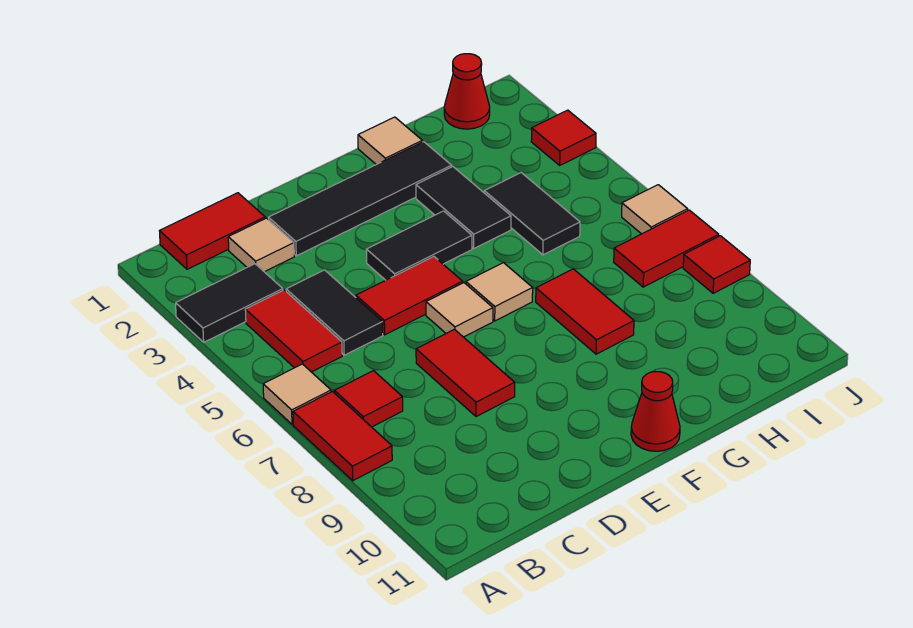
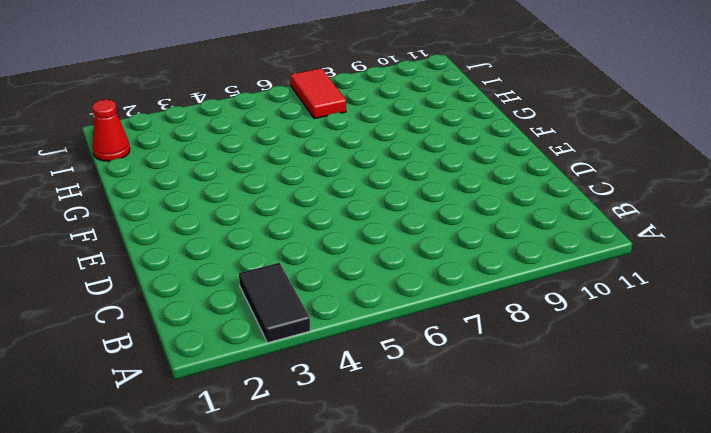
none -> tan tile A6 level 1
none -> red tile A7:A8 level 1
none -> red tile B1:C1 level 1

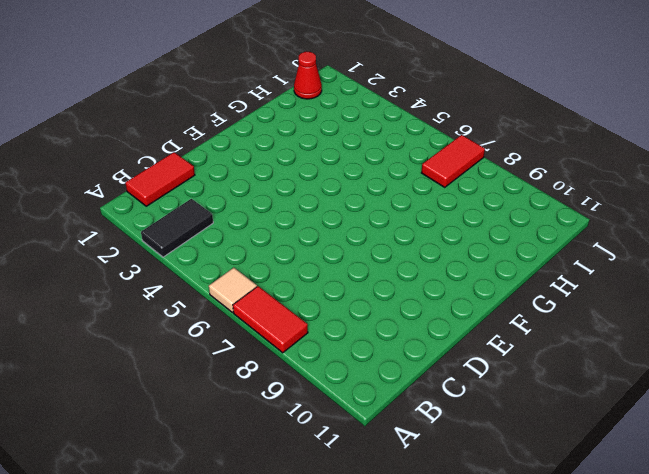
none -> red tile B4:B5 level 1
none -> red tile B7 level 1
none -> tan tile C2 level 1

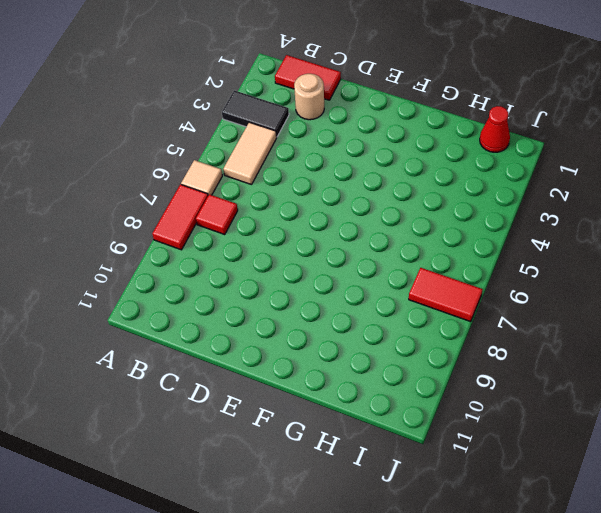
tan tile B4:B5 level 1 -> red tile B4:B5 level 1
tan round brick C2 level 1 -> tan tile C2 level 1
none -> black tile C4:C5 level 1
none -> black tile D2:G2 level 1
none -> red tile D5:E5 level 1

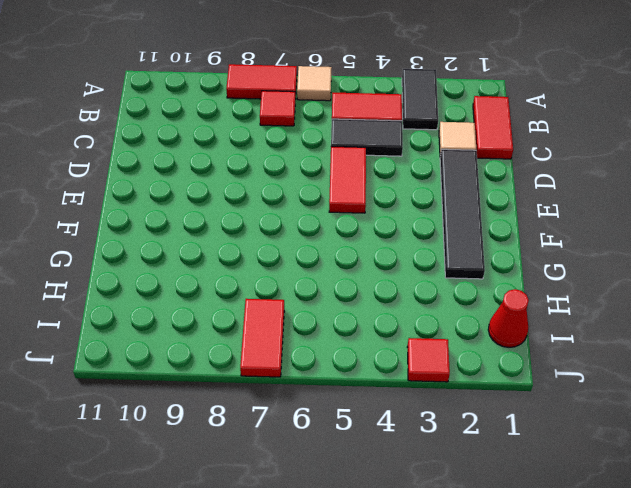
none -> red tile D7:D8 level 1
none -> black tile E4:F4 level 1
none -> tan tile E6 level 1

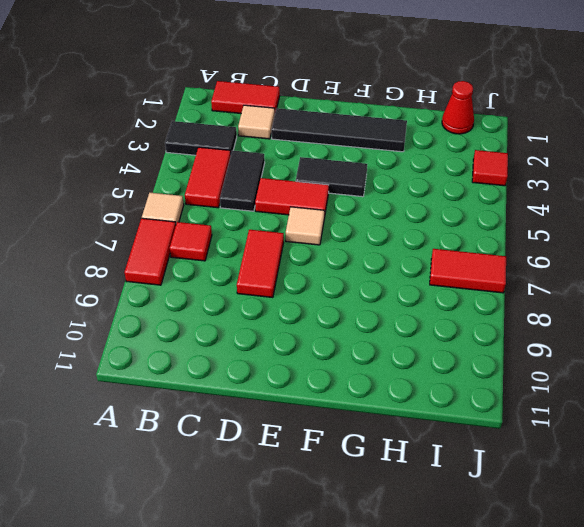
none -> tan tile F6 level 1
none -> red cone F11 level 1
none -> tan tile G1 level 1

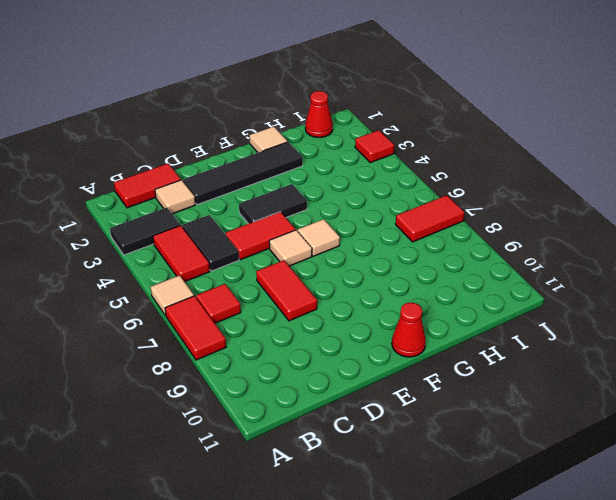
none -> black tile G3:G4 level 1
none -> red tile G7:G8 level 1
none -> black tile H4:H5 level 1

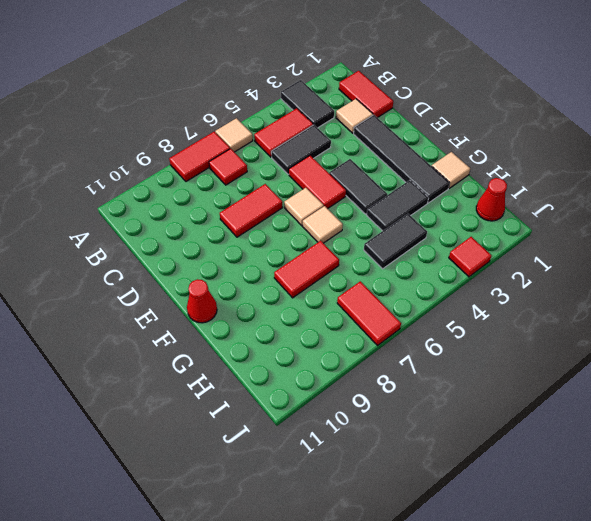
none -> tan tile J6 level 1
none -> red tile J8 level 1

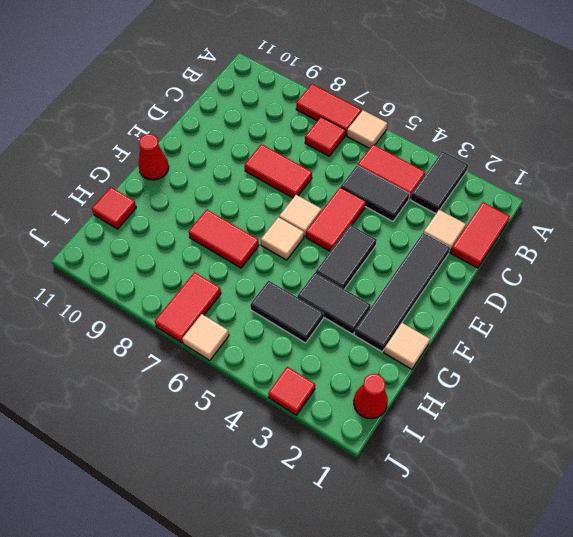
red tile H11 level 1 -> red tile J8 level 1

